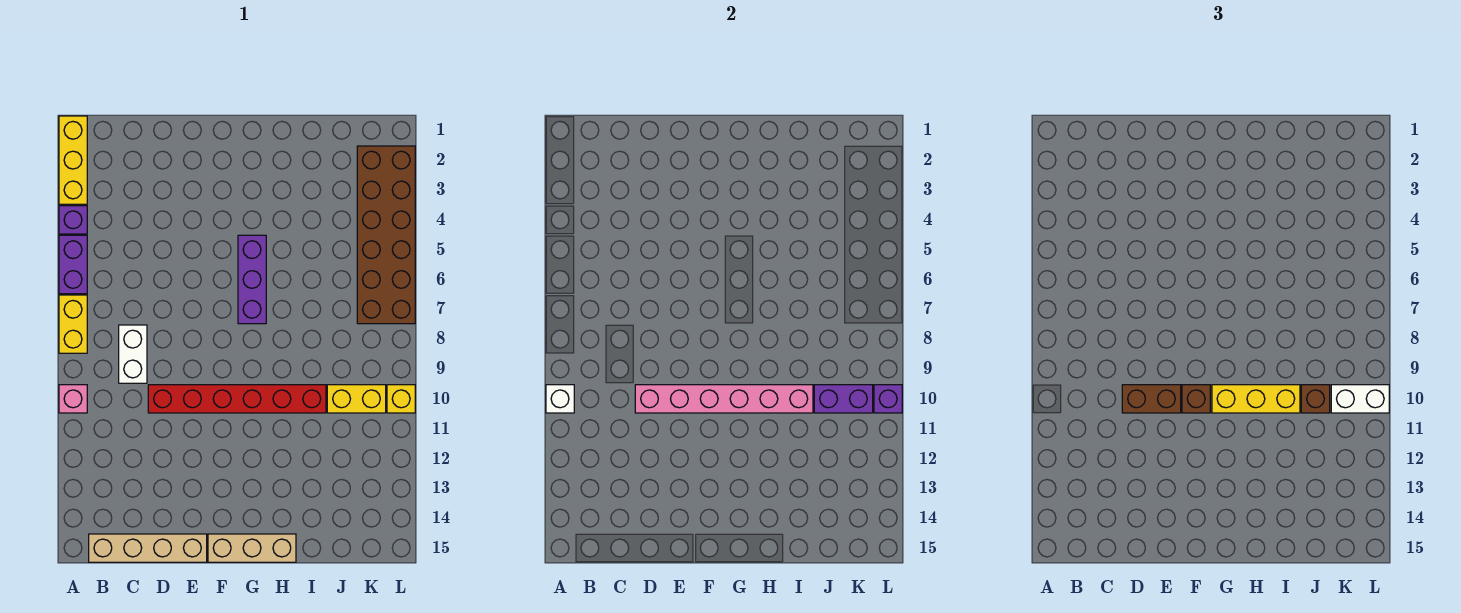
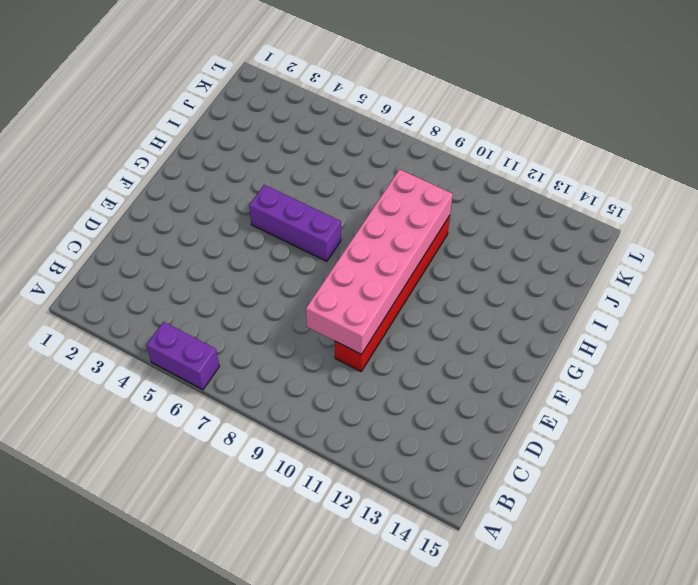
pink brick D9:I10 level 2 -> pink brick D10:I10 level 2
none -> yellow brick A1:A3 level 1
none -> purple brick A4 level 1
none -> yellow brick A7:A8 level 1

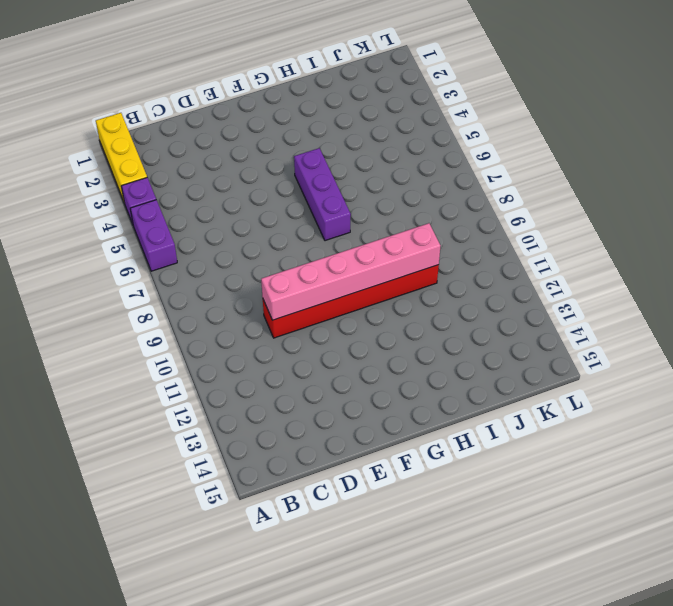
none -> yellow brick A7:A8 level 1
none -> pink brick A10 level 1
none -> tan brick B15:E15 level 1

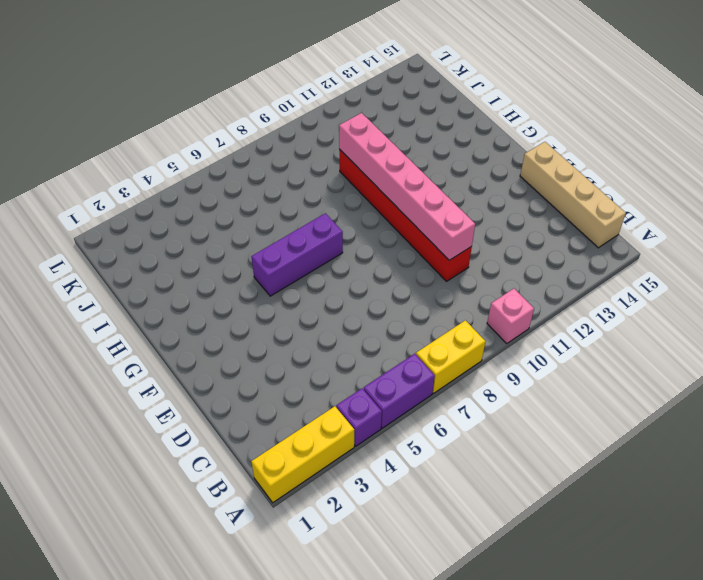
none -> white brick C8:C9 level 1
none -> tan brick F15:H15 level 1
none -> yellow brick J10:K10 level 1

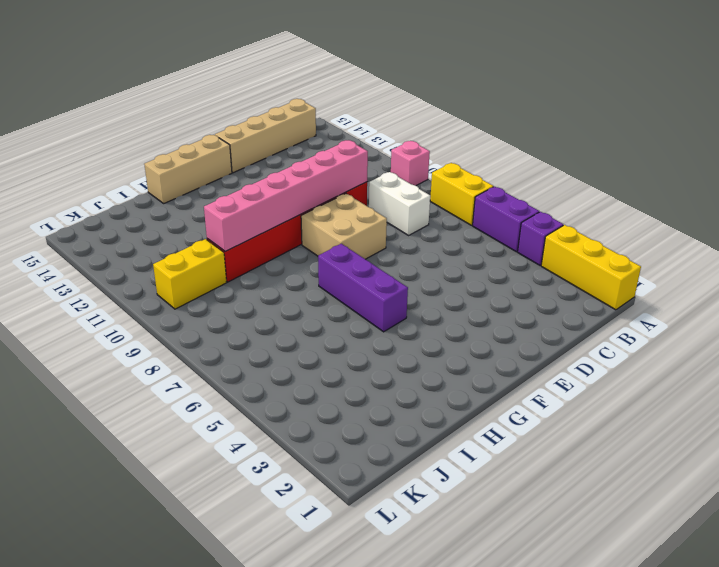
tan brick E8:F9 level 1 -> none
none -> brown brick K2:L7 level 1
none -> yellow brick L10 level 1
none -> white brick A10 level 2

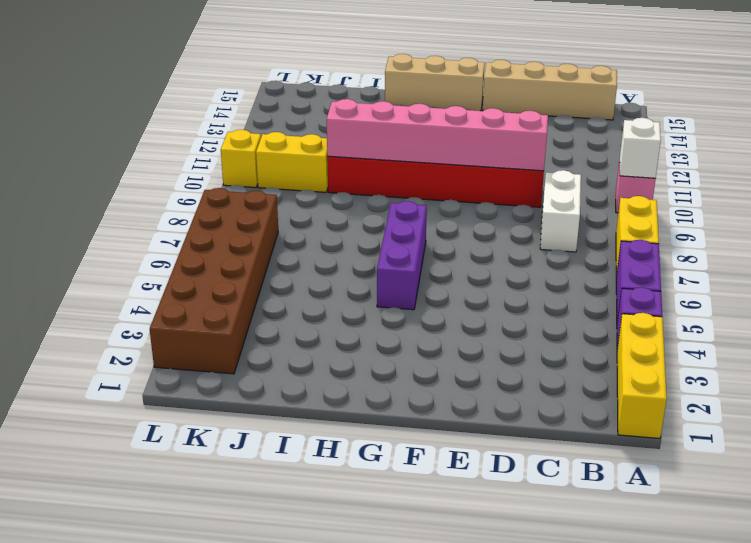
none -> purple brick J10:K10 level 2
none -> purple brick L10 level 2
none -> brown brick D10:E10 level 3

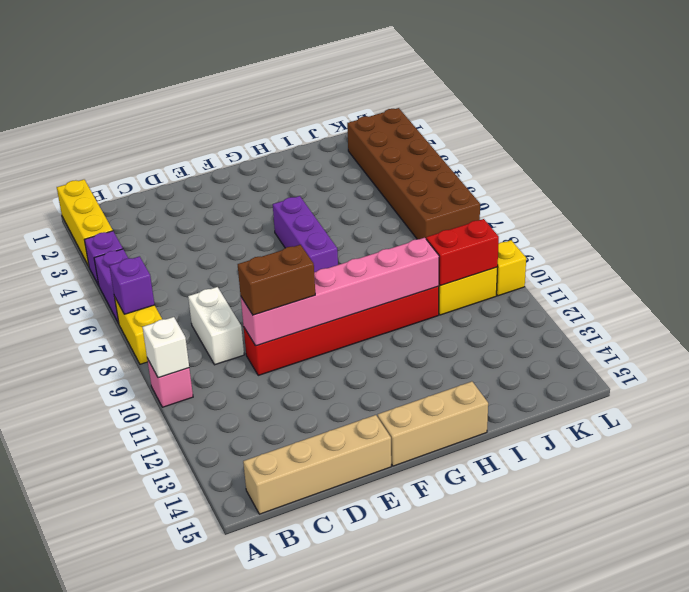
purple brick A7 level 2 -> purple brick L10 level 2
red brick J10:K10 level 2 -> purple brick J10:K10 level 2
none -> brown brick F10 level 3
none -> yellow brick G10:I10 level 3
none -> brown brick J10 level 3

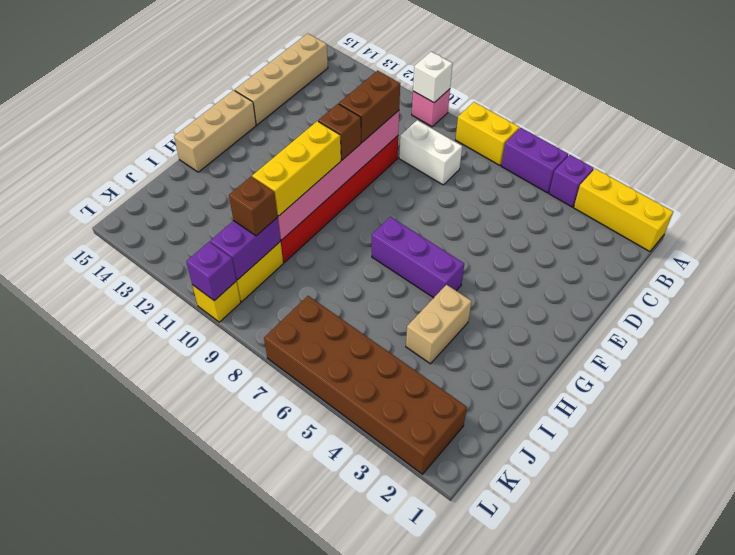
tan brick H4:I4 level 1 -> none
none -> white brick K10:L10 level 3

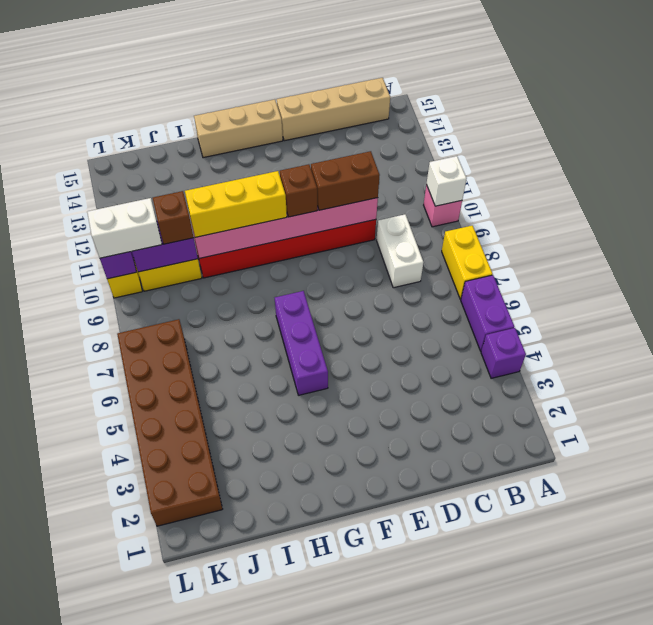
none -> yellow brick A1:A3 level 1

